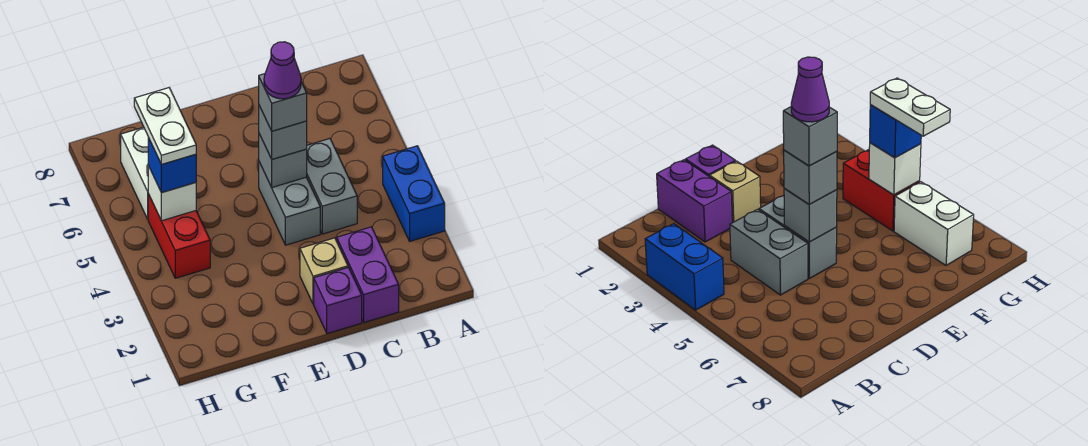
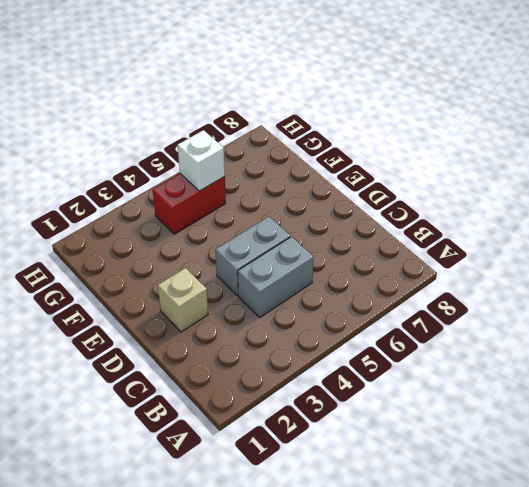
none -> blue brick A3:A4 level 1
none -> purple brick C1:C2 level 1
none -> purple brick D1 level 1

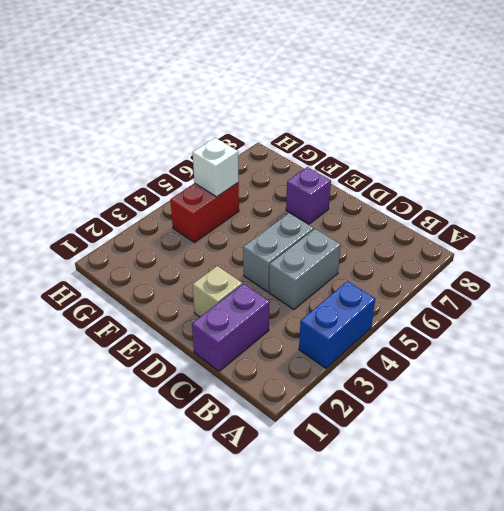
purple brick E7 level 1 -> purple brick D1 level 1
none -> white brick G6:G7 level 1
none -> grey brick D5 level 2
none -> grey brick D5 level 3

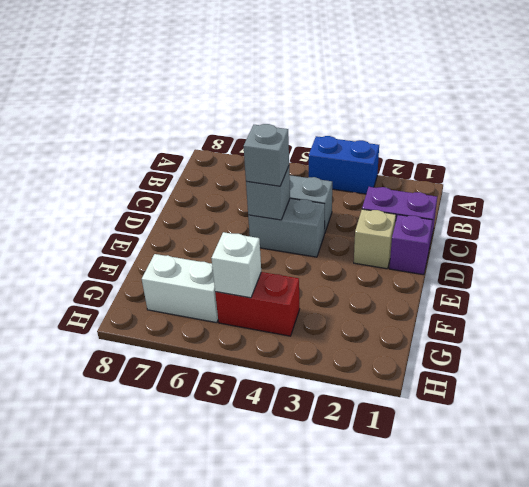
none -> blue brick G5 level 3
none -> grey brick D5 level 4
none -> white plate G5:G6 level 4

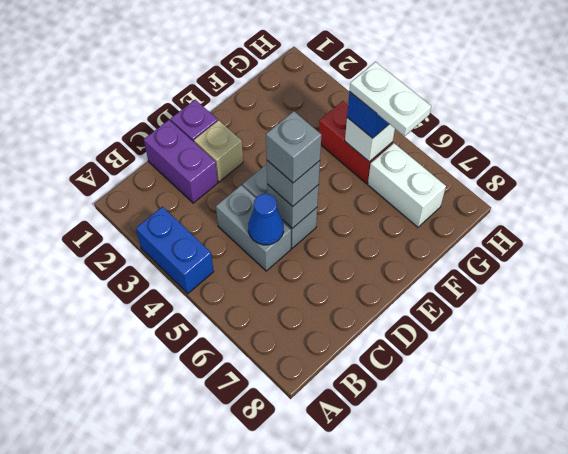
blue cone C5 level 2 -> none
none -> purple cone D5 level 5

